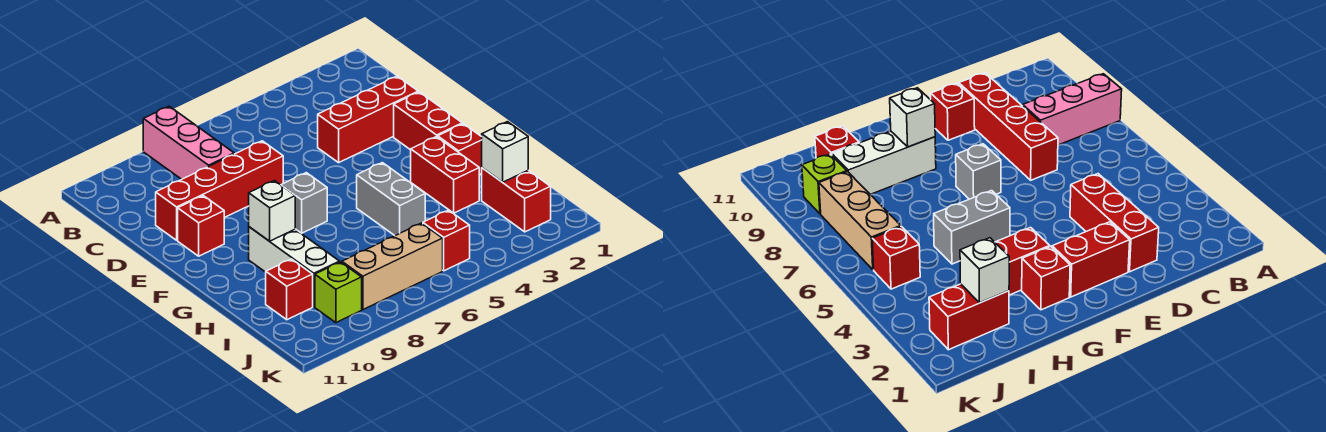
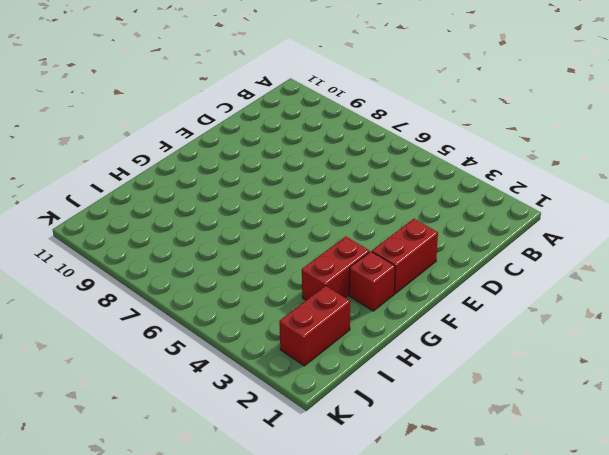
none -> pink brick A8:C8 level 1
none -> red brick D2:D4 level 1
none -> red brick D7:D10 level 1

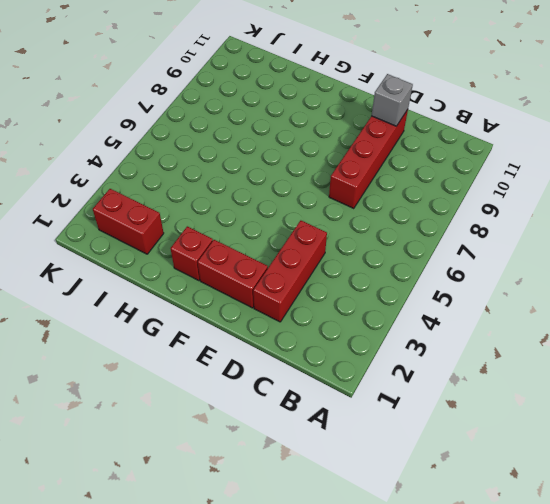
grey brick D10 level 2 -> grey brick F7 level 1
none -> pink brick A8:C8 level 1
none -> red brick E10 level 1
none -> red brick G3:H3 level 1

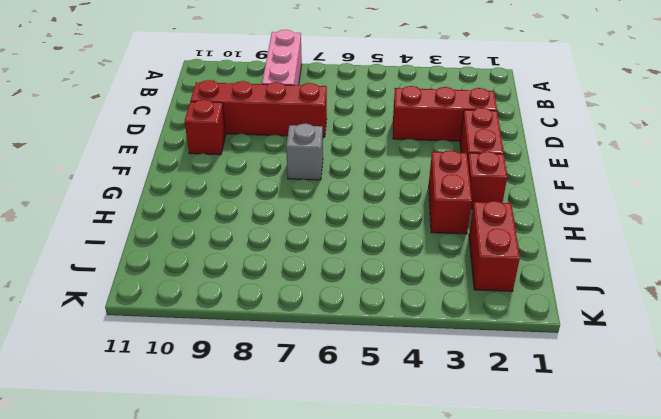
none -> grey brick G5:H5 level 1
none -> white brick G9:I9 level 1
none -> red brick I10 level 1

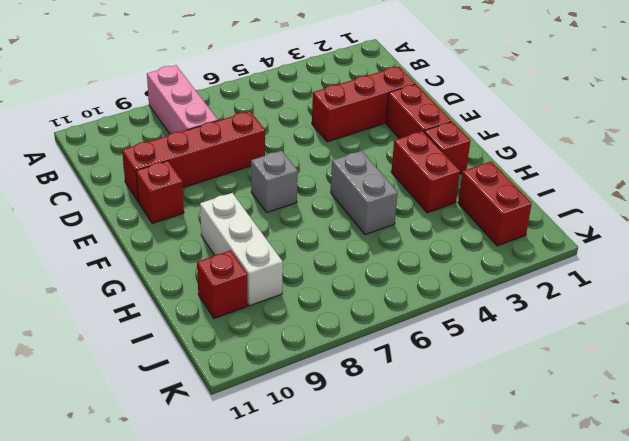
none -> red brick J5 level 1
none -> tan brick J6:J8 level 1
none -> lime brick J9 level 1

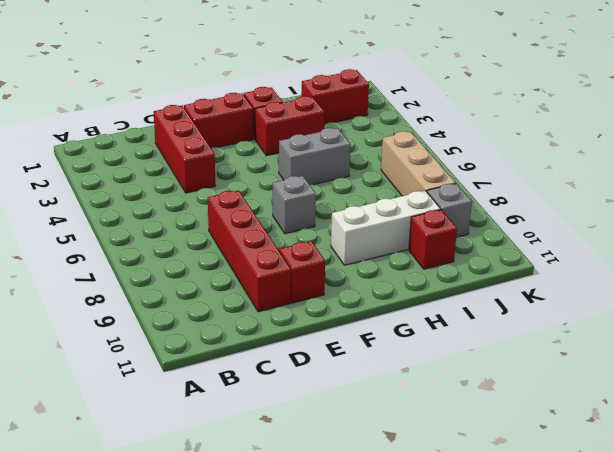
grey brick J9 level 1 -> lime brick J9 level 1
none -> pink brick A8:C8 level 1
none -> red brick J5 level 1
none -> white brick G9 level 2

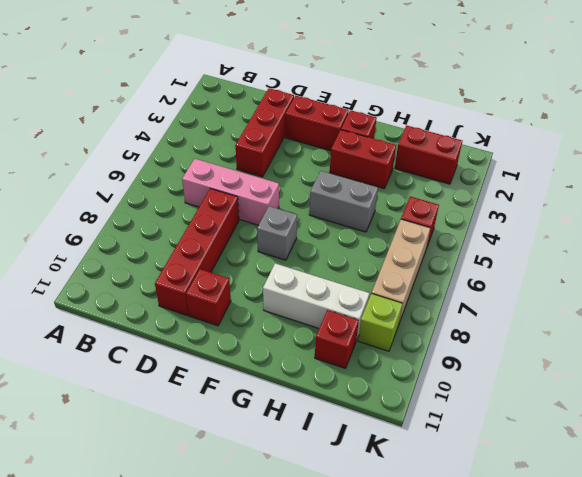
pink brick C6:E6 level 1 -> pink brick A8:C8 level 1
none -> white brick G9 level 2
none -> white brick I2 level 2

